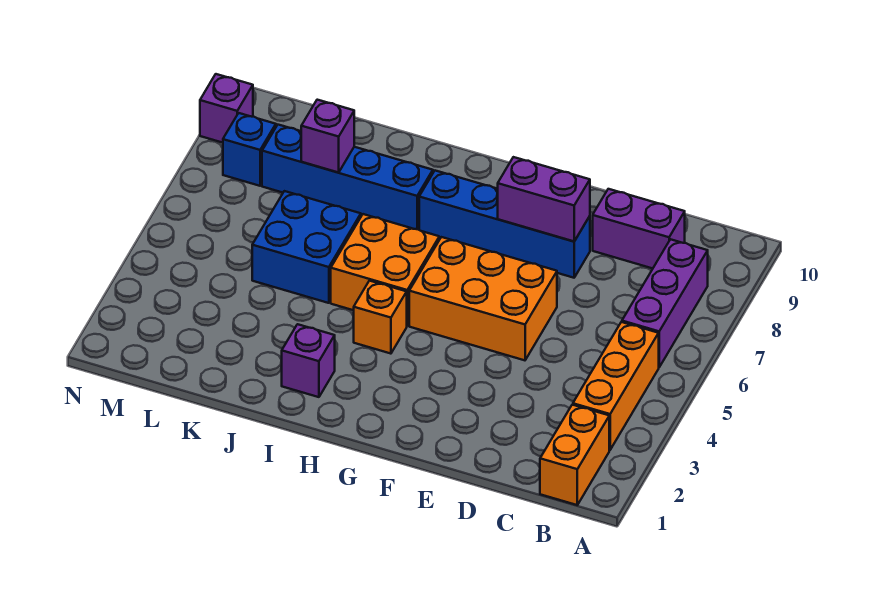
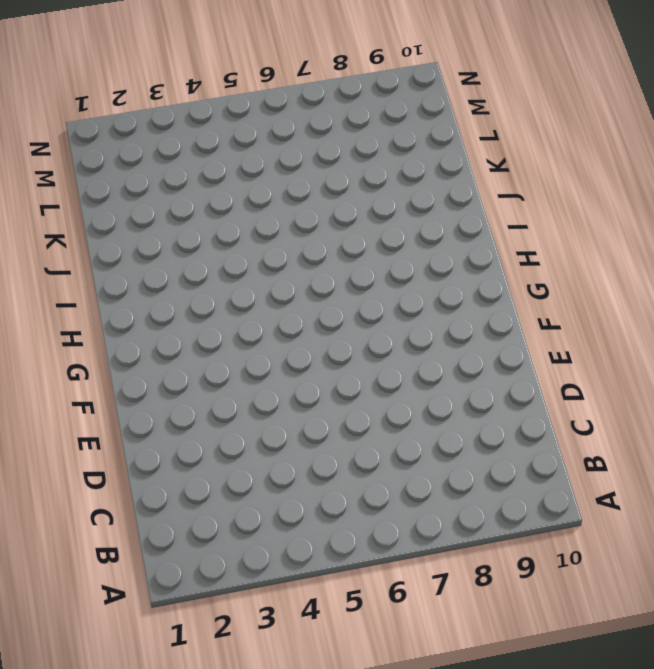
none -> orange brick B1:B2 level 1
none -> orange brick B3:B5 level 1
none -> purple brick B6:B8 level 1

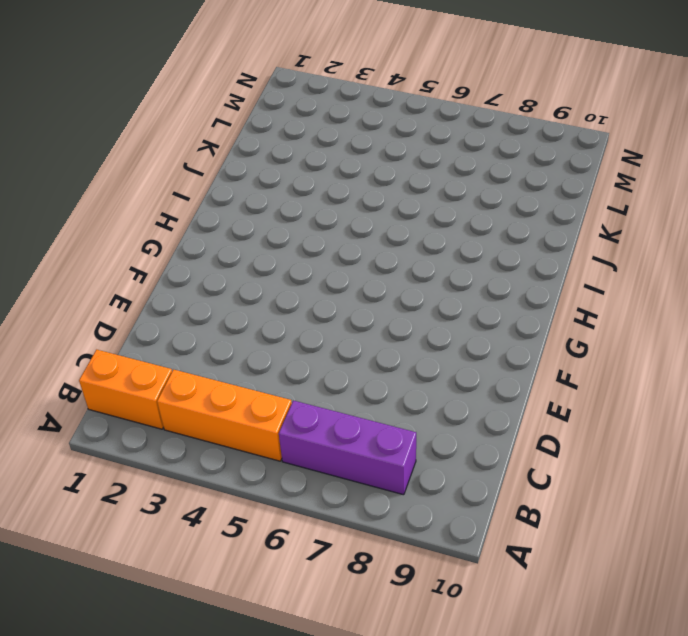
none -> purple brick C9:D9 level 1
none -> orange brick E5:G6 level 1
none -> blue brick E8:H8 level 1

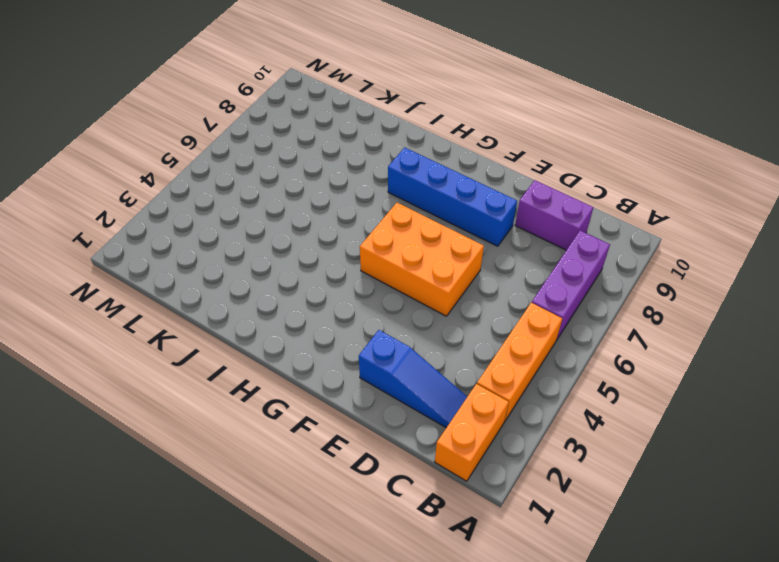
blue slope C2:E2 level 1 top E -> none
none -> orange brick H4 level 1
none -> orange brick H5:I6 level 1
none -> purple brick I2 level 1

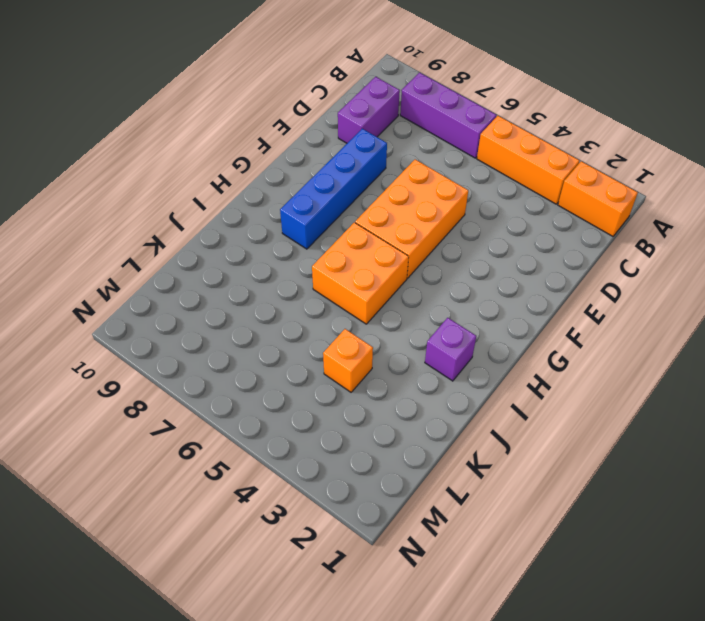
orange brick K4 level 1 -> orange brick H4 level 1
none -> blue brick I8:L8 level 1
none -> blue brick J5:K6 level 1
none -> blue brick M8 level 1

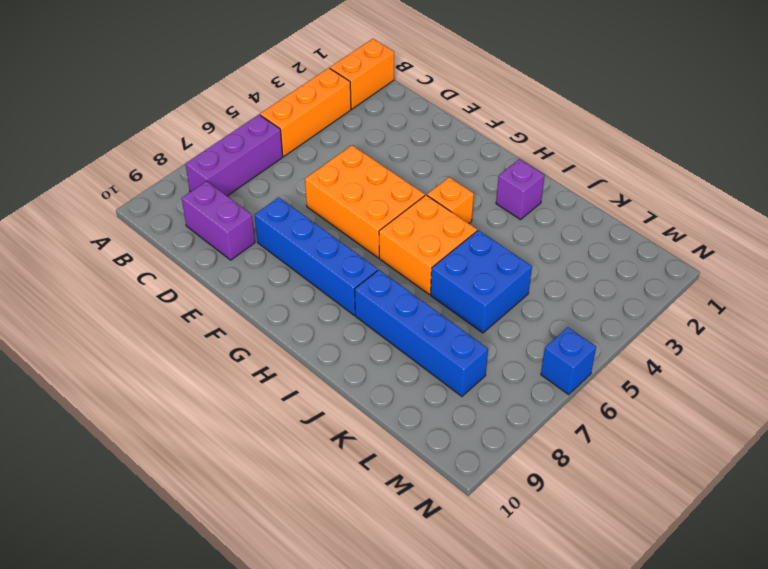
blue brick N6 level 1 -> blue brick M8 level 1
none -> purple brick N9 level 1
none -> purple brick E8:F8 level 2
none -> purple brick K8 level 2

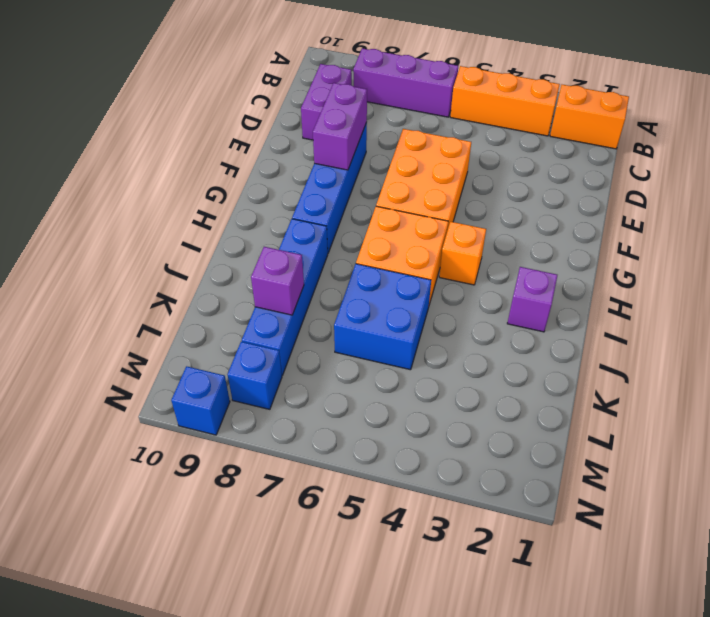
blue brick N9 level 1 -> purple brick N9 level 1

